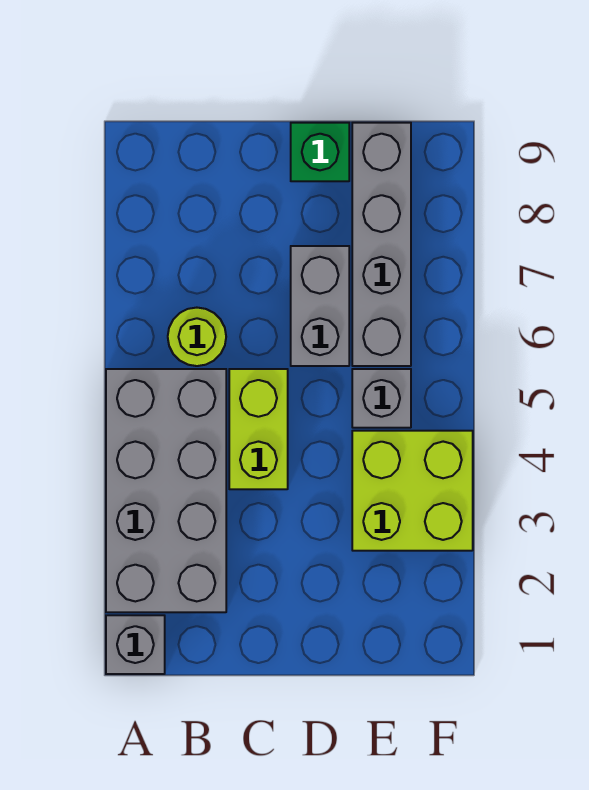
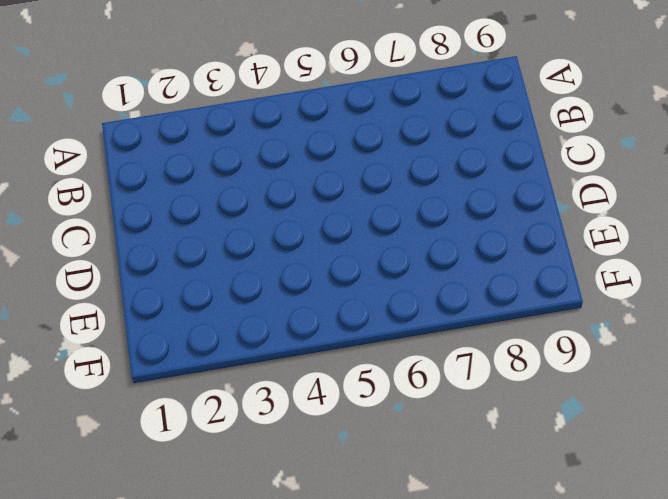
none -> grey brick A1 level 1
none -> grey brick A2:B5 level 1

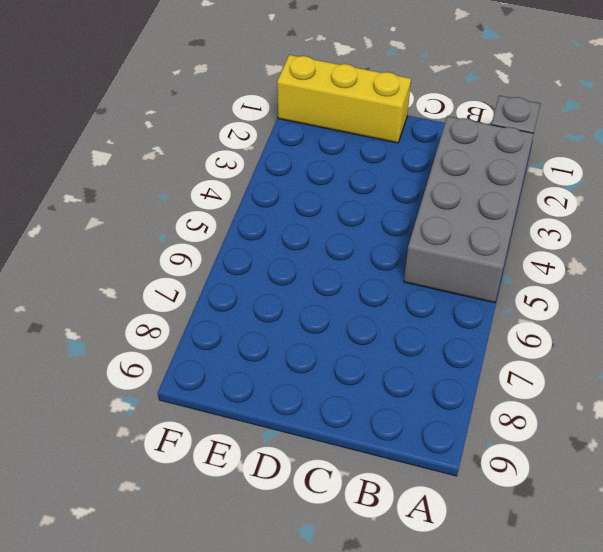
yellow brick D1:F1 level 1 -> none
none -> lime round brick B6 level 1
none -> lime brick C4:C5 level 1

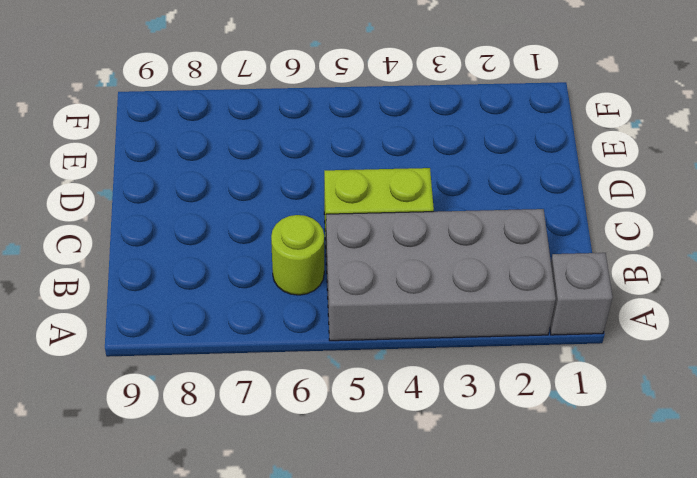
none -> grey brick D6:D7 level 1
none -> green brick D9 level 1

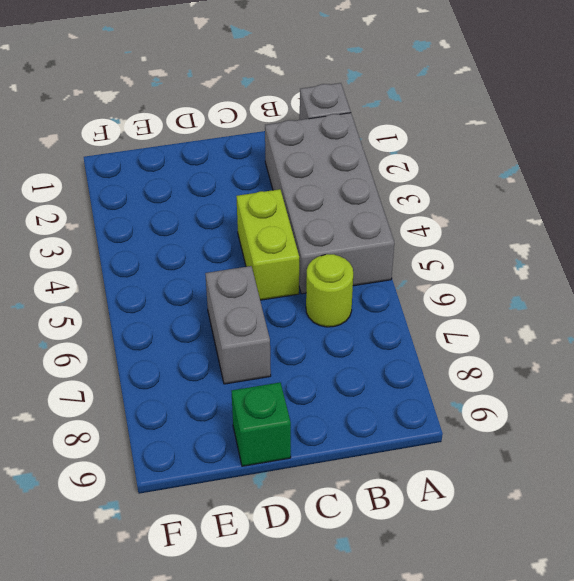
none -> lime brick E3:F4 level 1
none -> grey brick E5 level 1

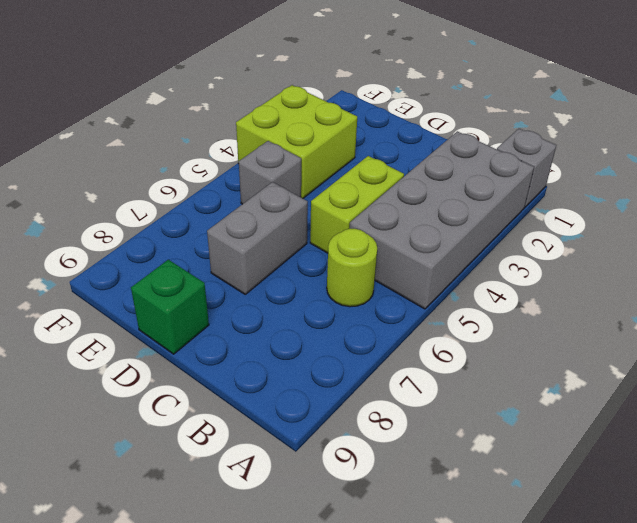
none -> grey brick E6:E9 level 1

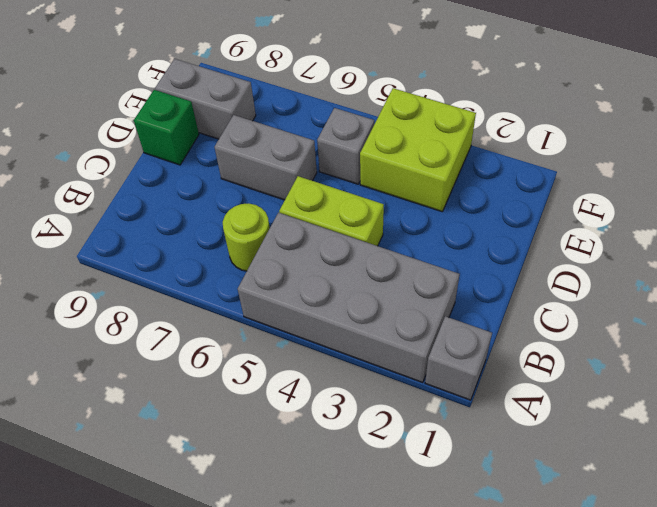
grey brick E8:E9 level 1 -> grey brick E6:E9 level 1

